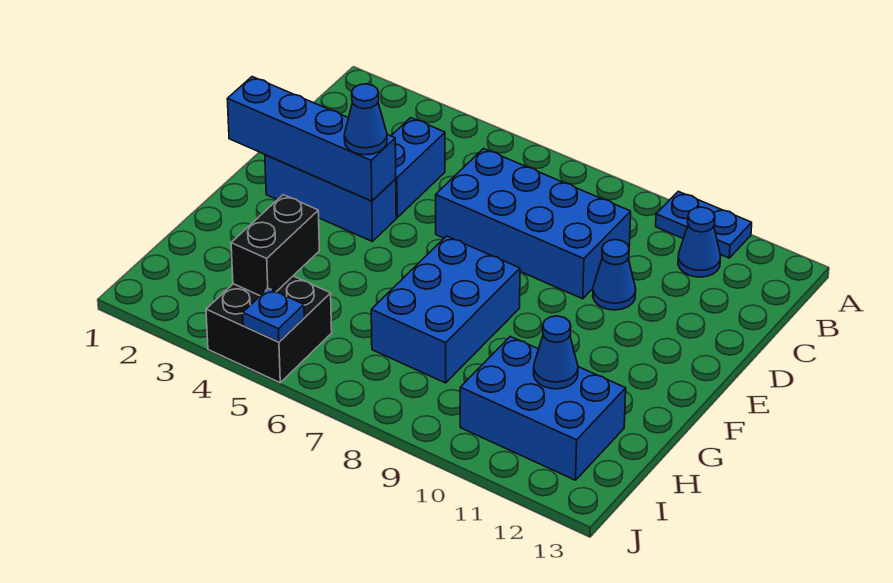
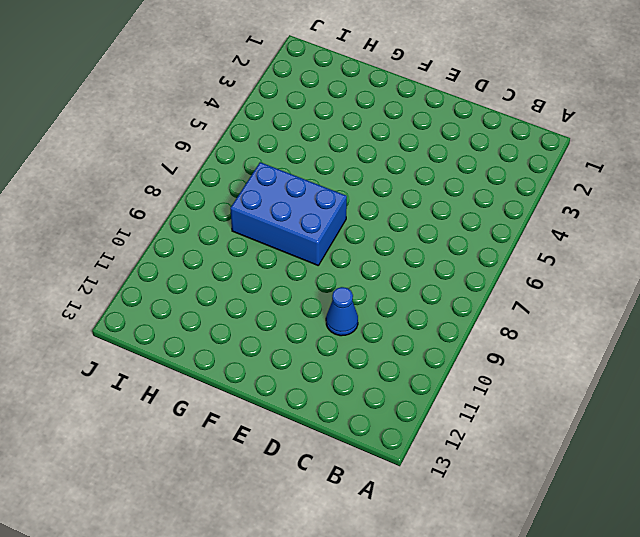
none -> blue plate A10:A11 level 1
none -> blue cone B11 level 1
none -> blue brick C4:D4 level 1

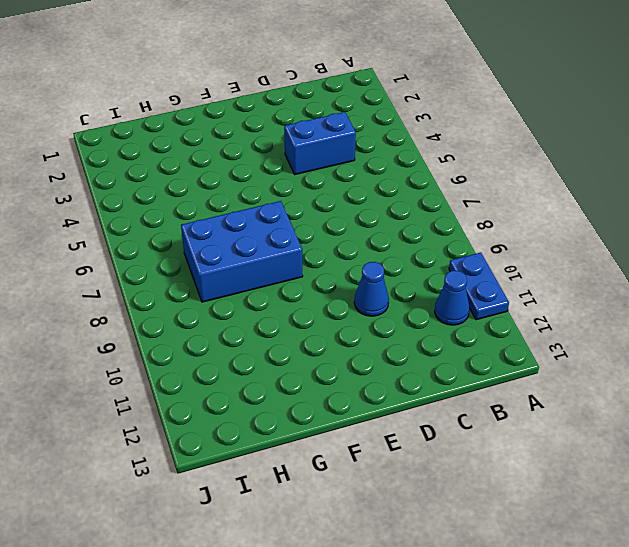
none -> blue brick C6:D9 level 1
none -> blue brick E2:E4 level 1
none -> blue brick H10:I12 level 1

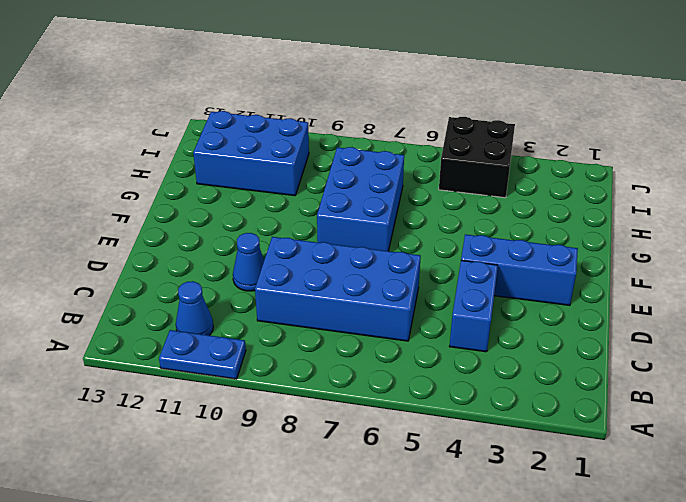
none -> blue brick E1:E4 level 2
none -> black brick H4:I4 level 2
none -> blue cone H11 level 2

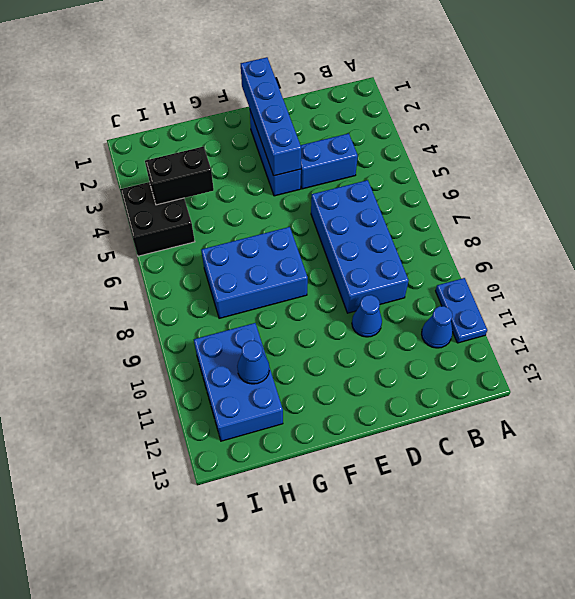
none -> blue plate J5 level 2
none -> blue cone E4 level 3

